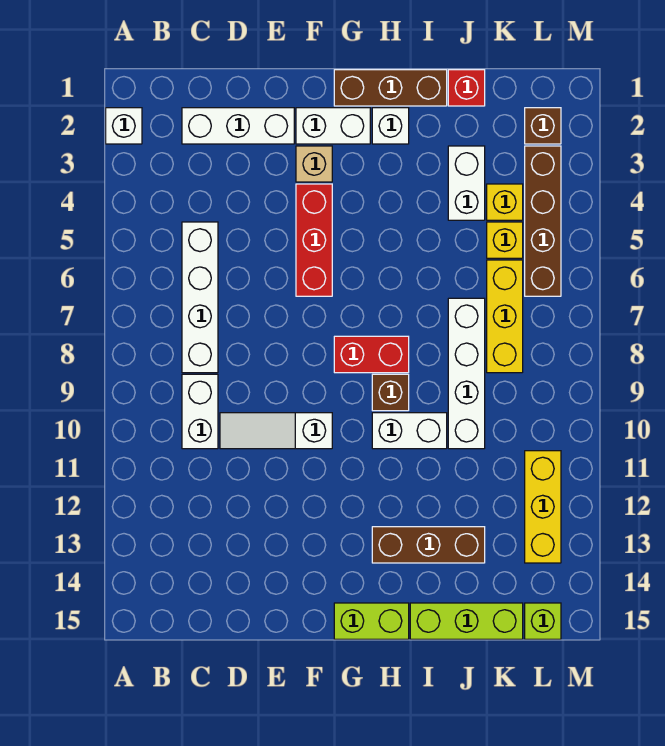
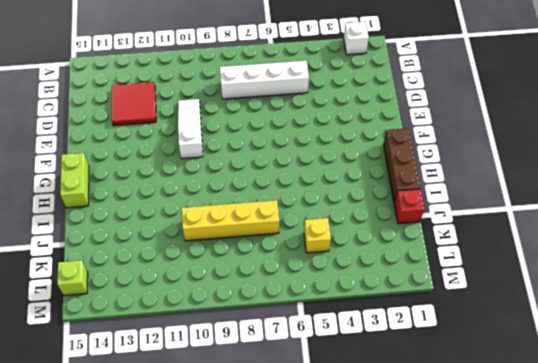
red tile C12:D13 level 1 -> none
yellow brick J7:J10 level 1 -> white brick J7:J10 level 1
none -> white brick C2:E2 level 1
none -> white brick C9:C10 level 1
none -> white brick F2:G2 level 1

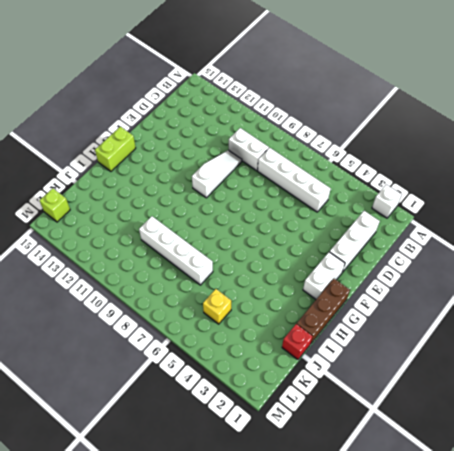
none -> tan brick F3 level 1
none -> red brick F4:F6 level 1
none -> red brick G8:H8 level 1

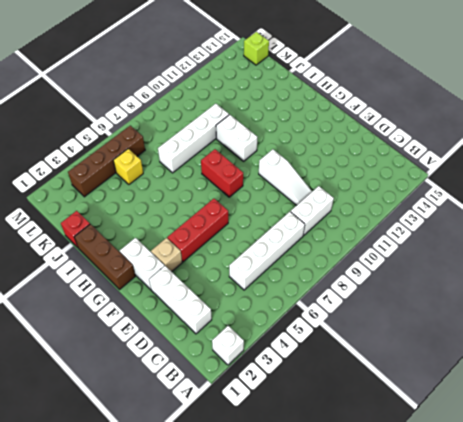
none -> lime brick G15:H15 level 1
none -> white brick H2 level 1
none -> brown brick H9 level 1

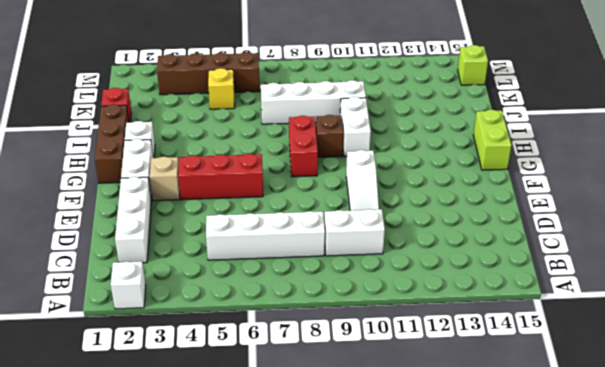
none -> brown brick H13:J13 level 1
none -> lime brick I15:K15 level 1
none -> white brick J3:J4 level 1

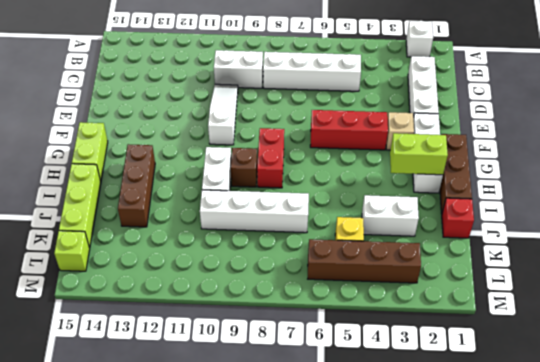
lime brick H2:H3 level 2 -> none
none -> yellow brick K4 level 1
none -> yellow brick K6:K8 level 1
none -> brown brick L2 level 1

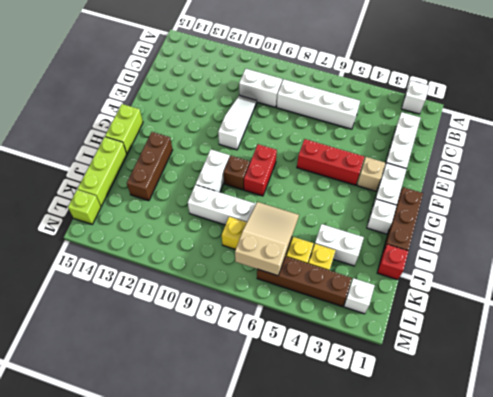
tan slope J6:L7 level 2 top L -> none
white brick L2 level 1 -> brown brick L2 level 1
none -> yellow brick L11:L13 level 1

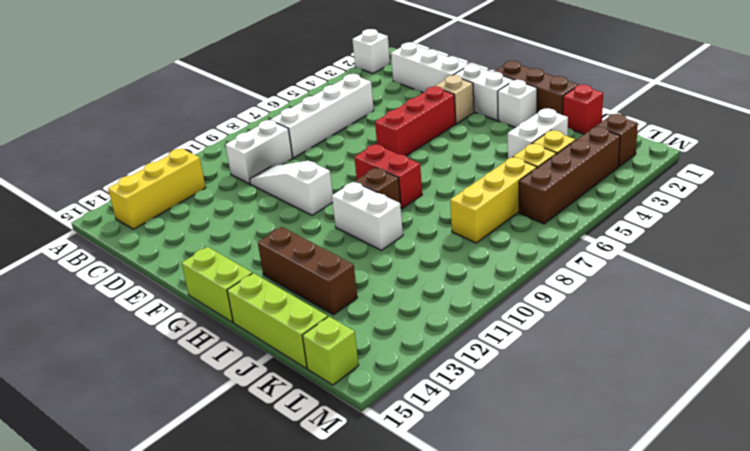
yellow brick B12:B14 level 1 -> yellow brick L11:L13 level 1
none -> white brick J7:J10 level 1

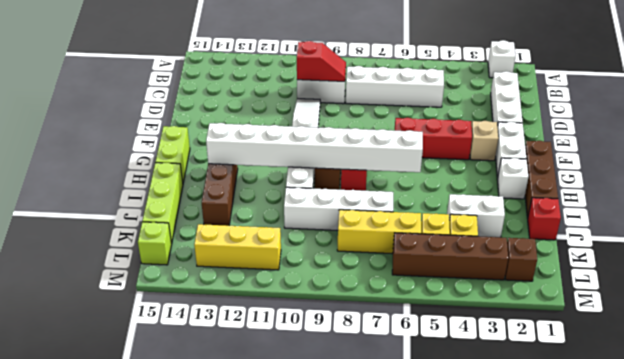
red slope C9:C10 level 2 top 10 -> none
white brick H6:H13 level 2 -> none

